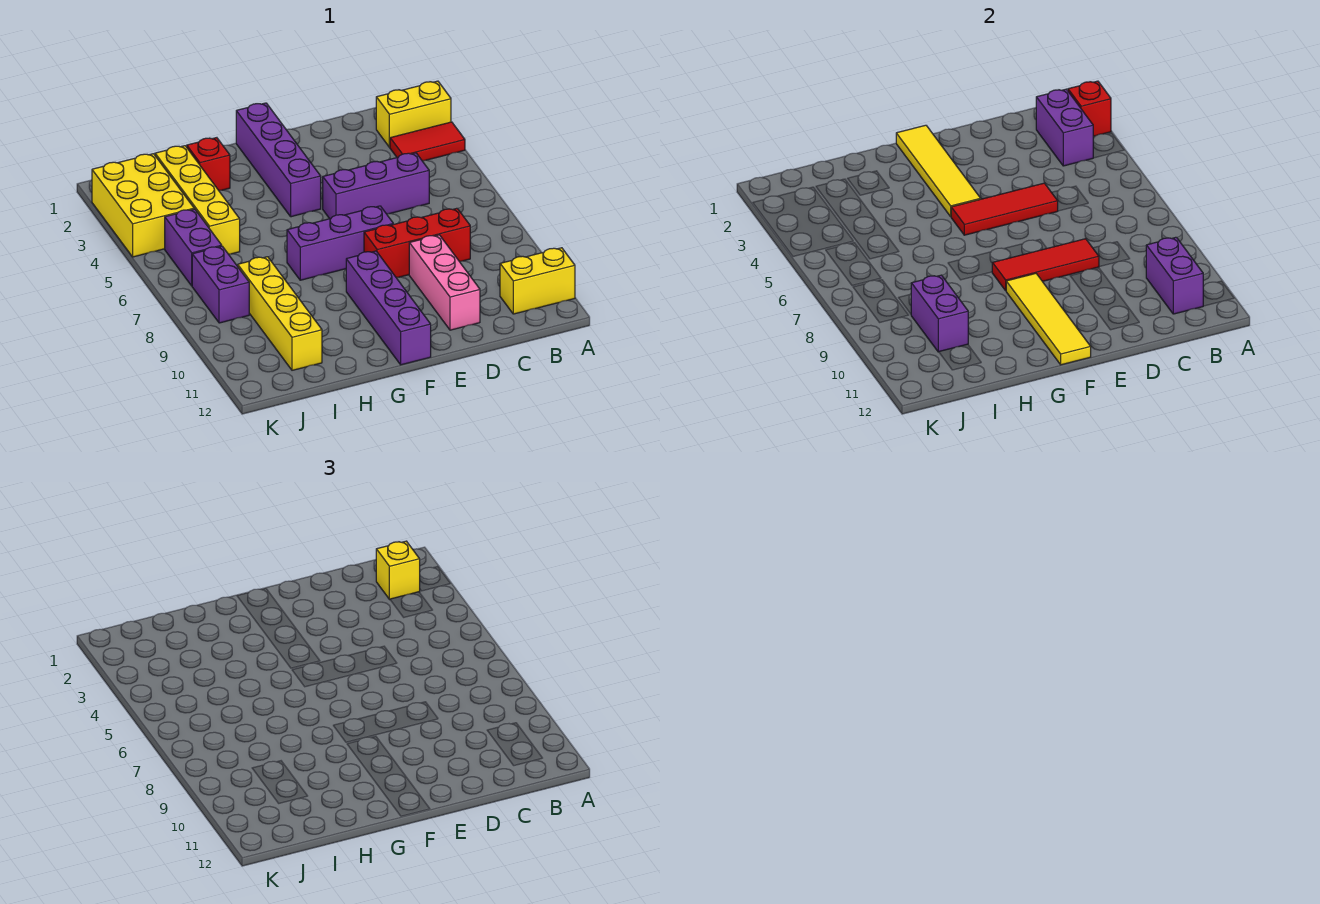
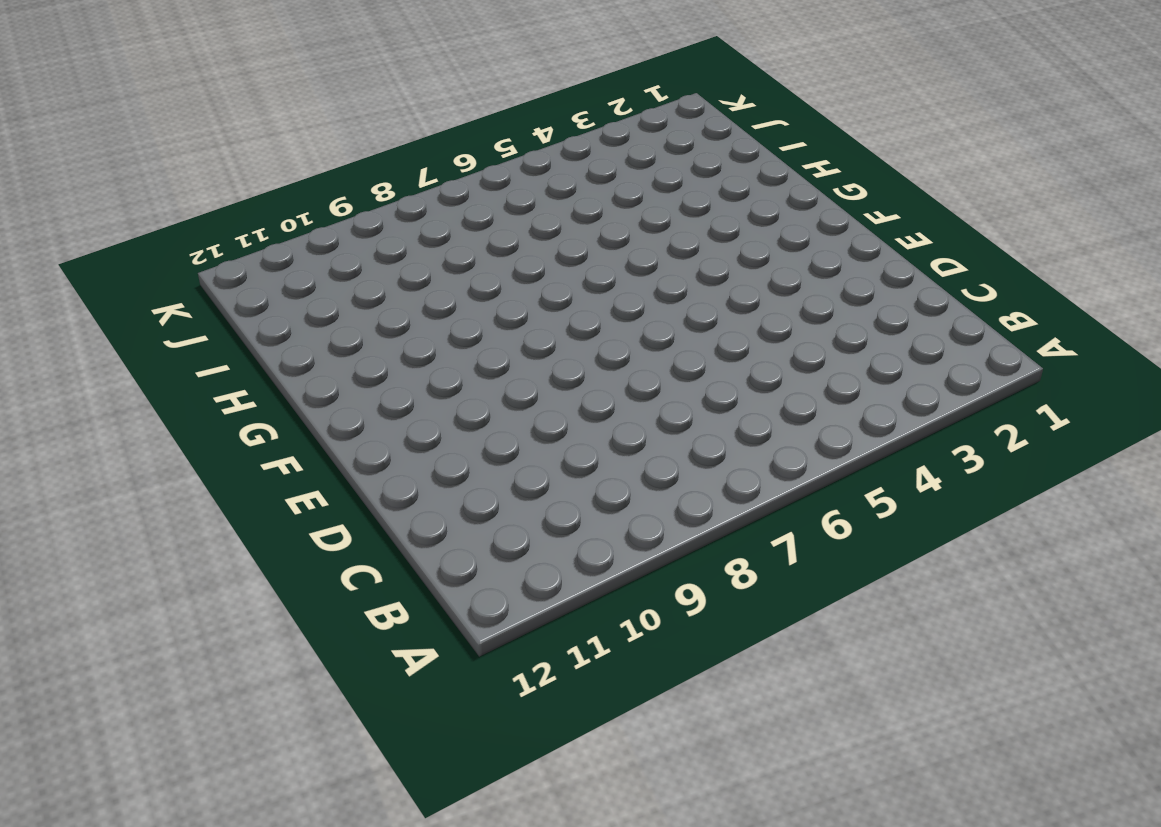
none -> yellow brick A2:B2 level 1
none -> red tile A3:B3 level 1
none -> yellow brick A11:B11 level 1

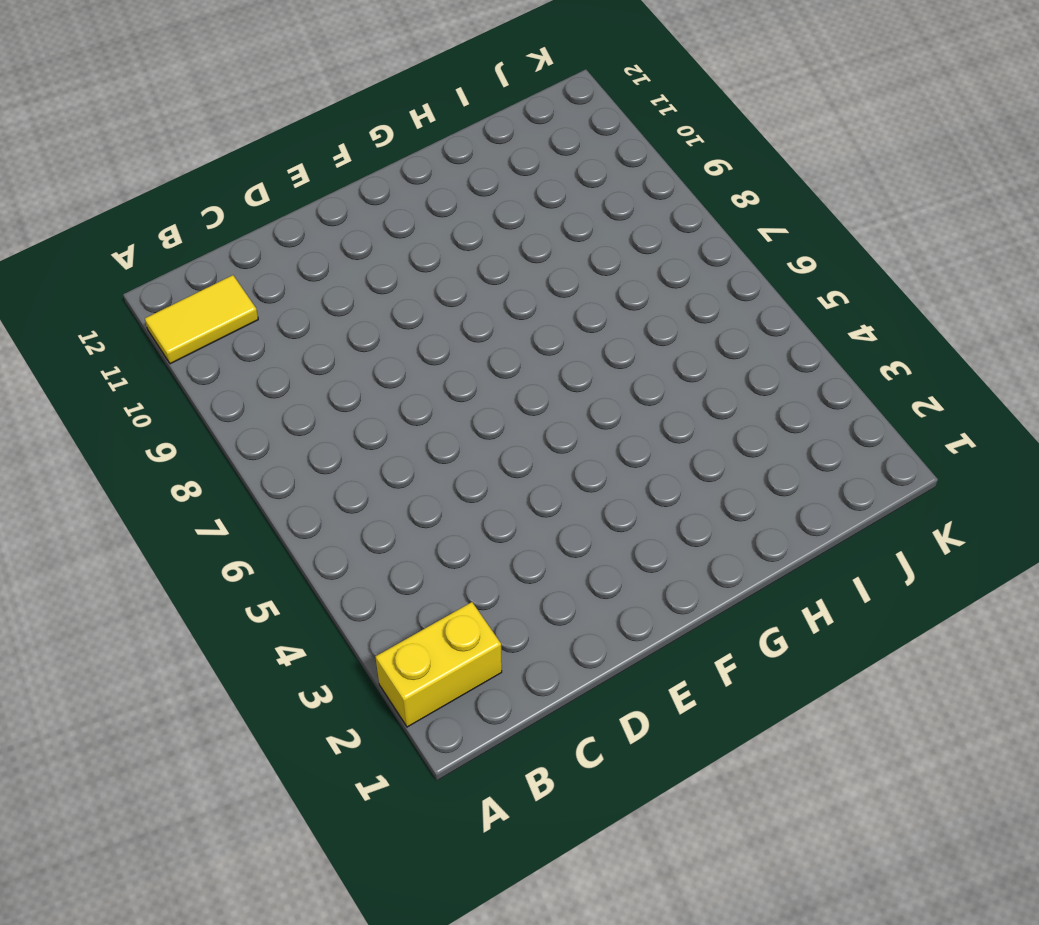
yellow tile A11:B11 level 1 -> yellow brick A11:B11 level 1
none -> red tile A3:B3 level 1
none -> purple brick C5:E5 level 1
none -> red brick C8:E8 level 1

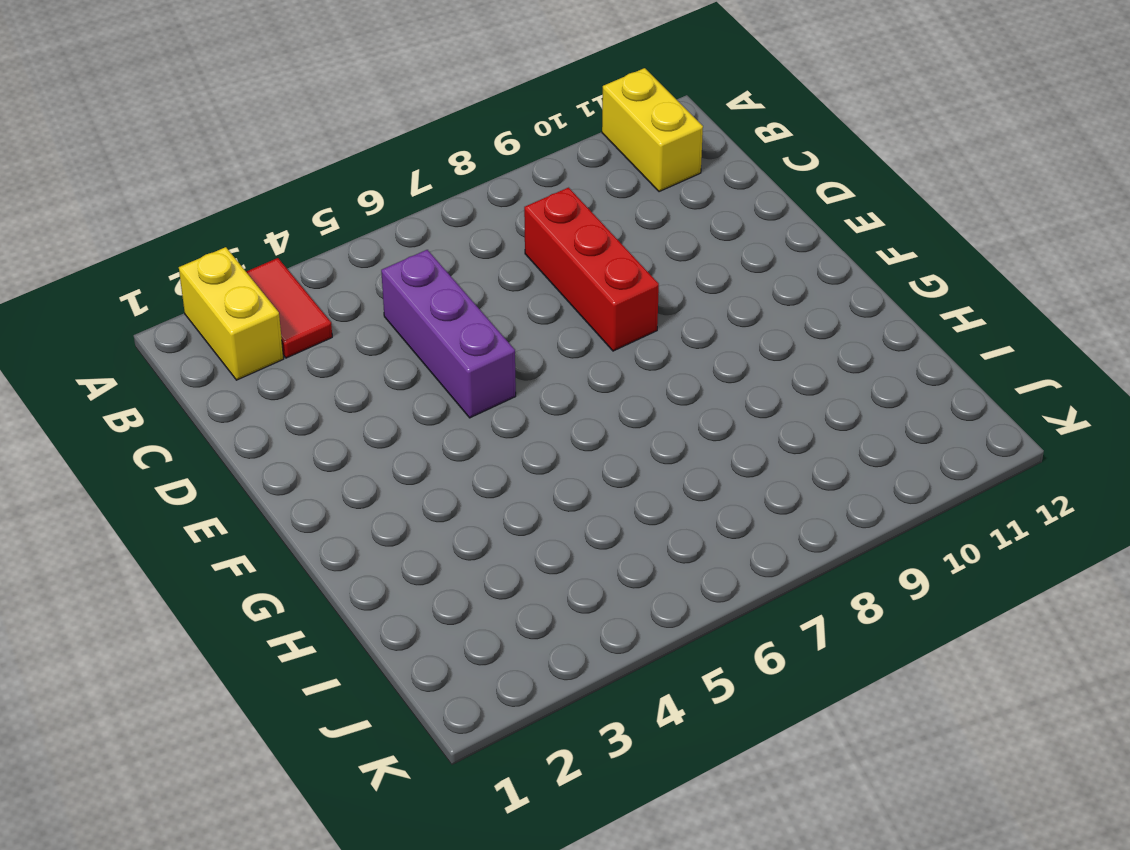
none -> pink brick D9:D11 level 1
none -> purple brick E7:G7 level 1
none -> purple brick F1:F4 level 1

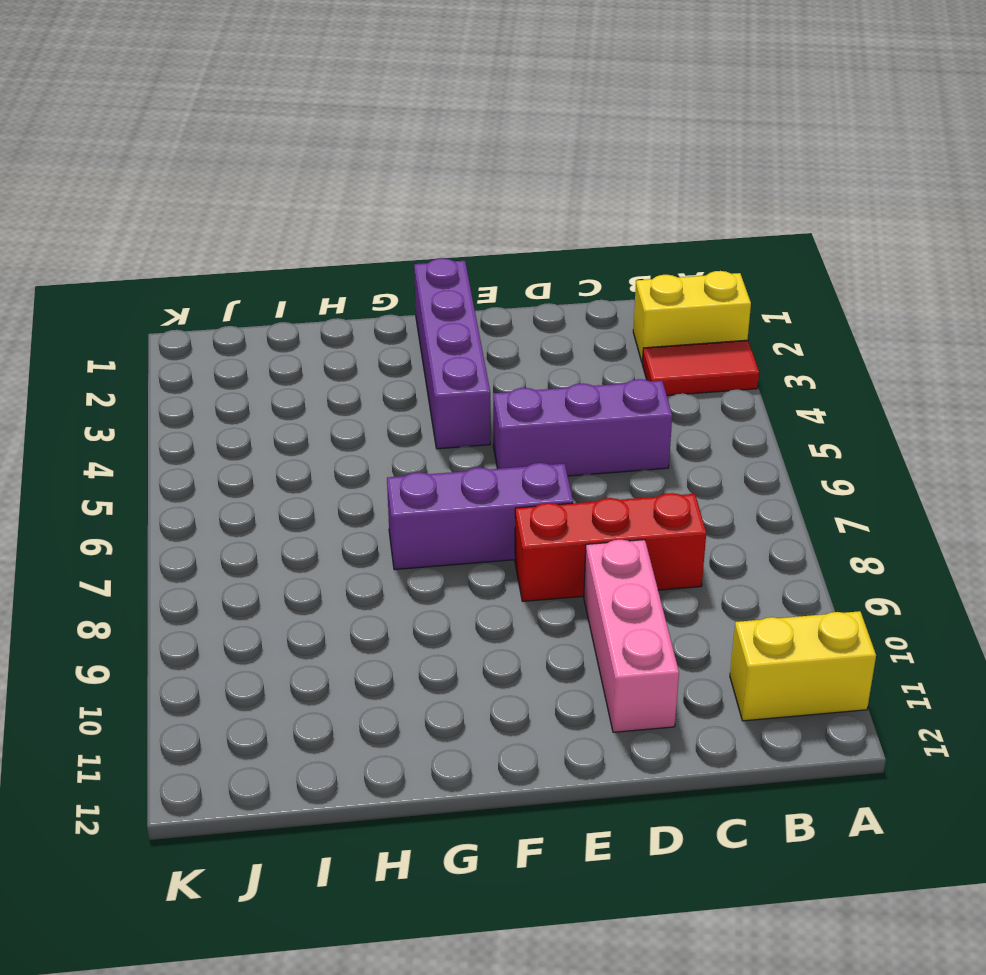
none -> purple brick F9:F12 level 1
none -> red brick H2 level 1
none -> yellow brick I2:I5 level 1

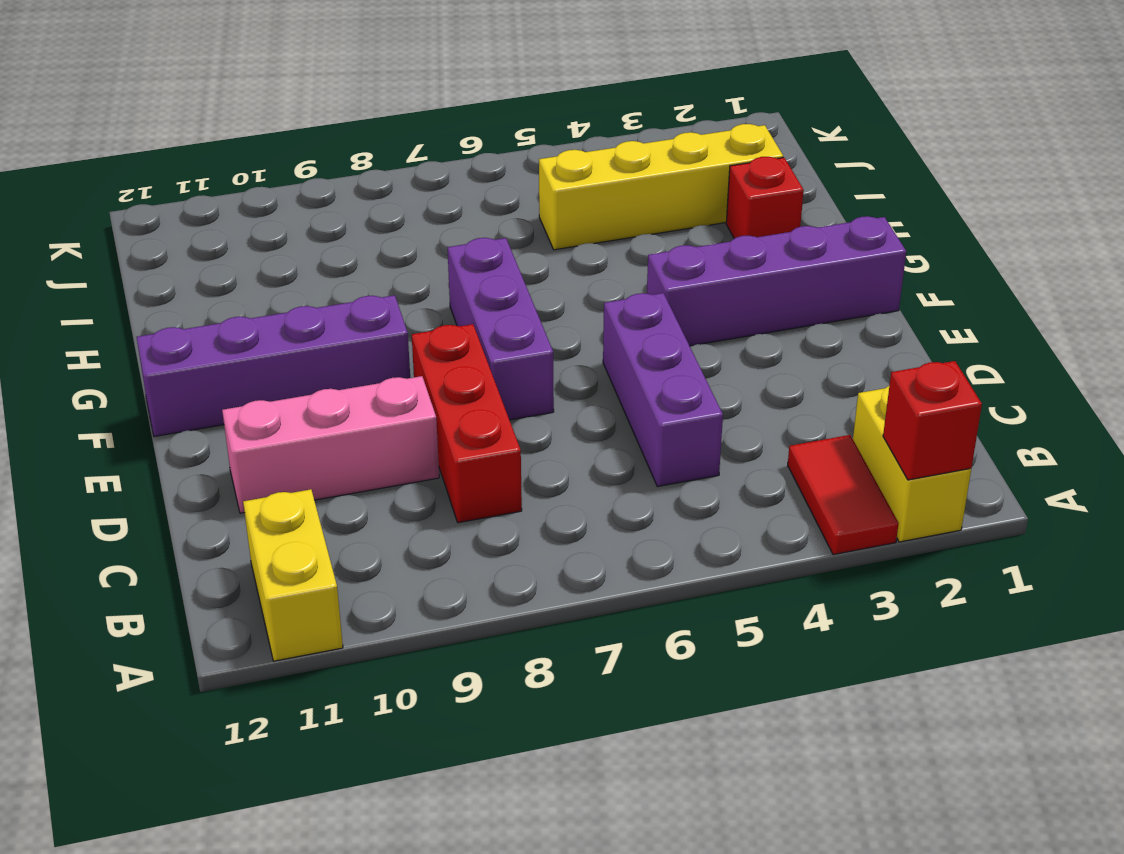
none -> yellow brick I8:I11 level 1
none -> yellow brick J2:K4 level 1
none -> purple brick J5:J6 level 1

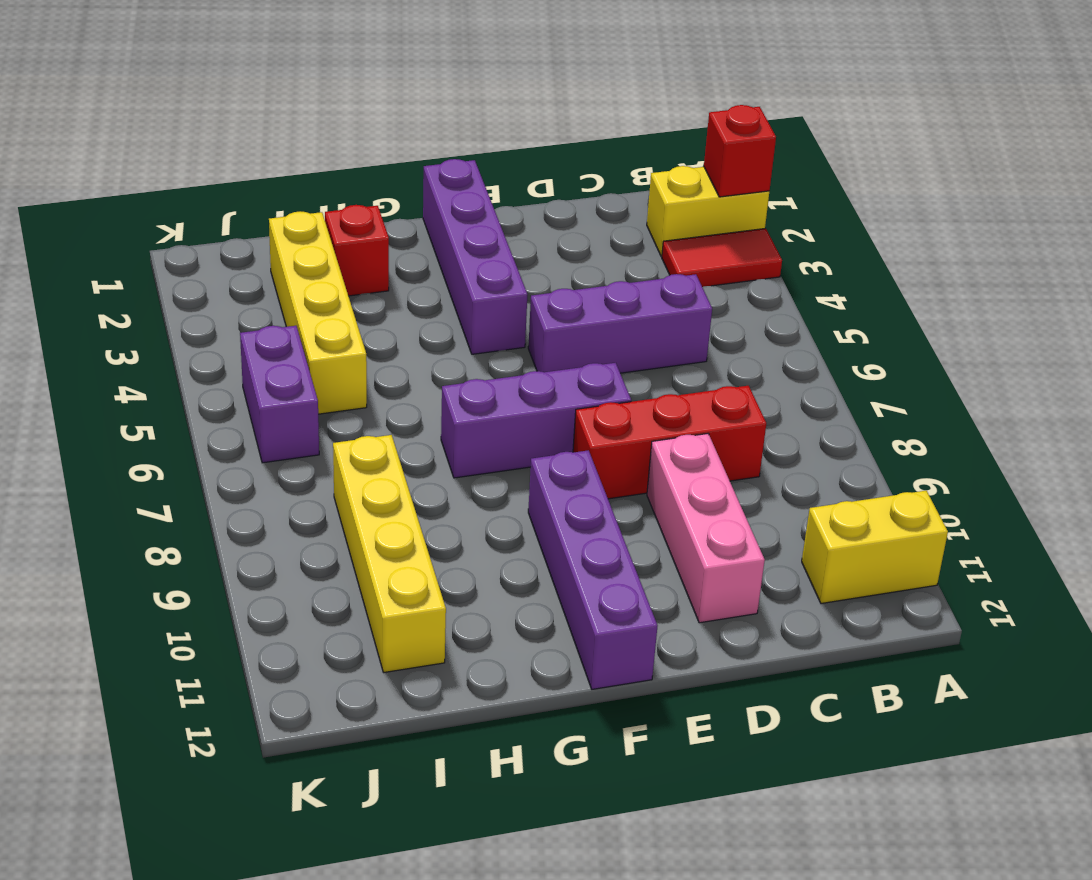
none -> yellow brick J2:K4 level 1
none -> purple brick J7:J8 level 1
none -> purple brick B2:B3 level 2

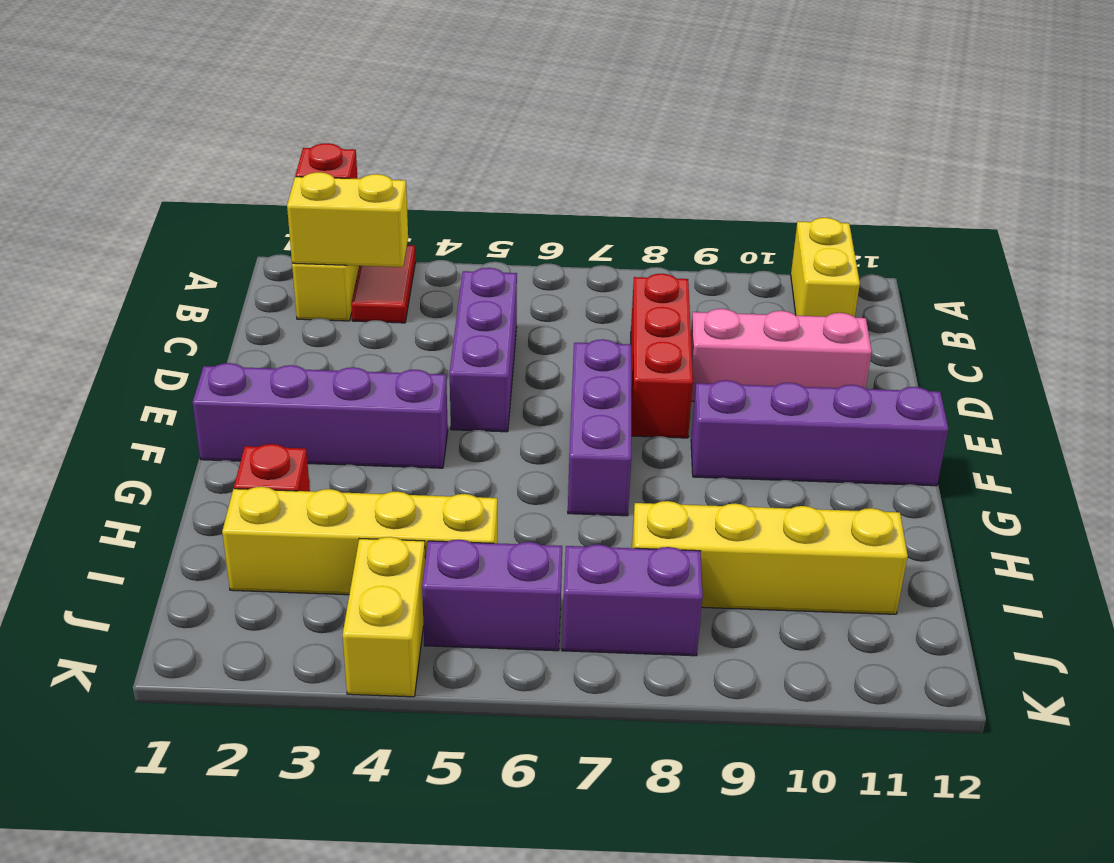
yellow brick B2:B3 level 2 -> purple brick B2:B3 level 2
yellow brick J4:K4 level 1 -> yellow brick J2:K4 level 1
none -> purple brick B10:B11 level 2
none -> red tile D5:F5 level 2
none -> red tile D8:F8 level 2

